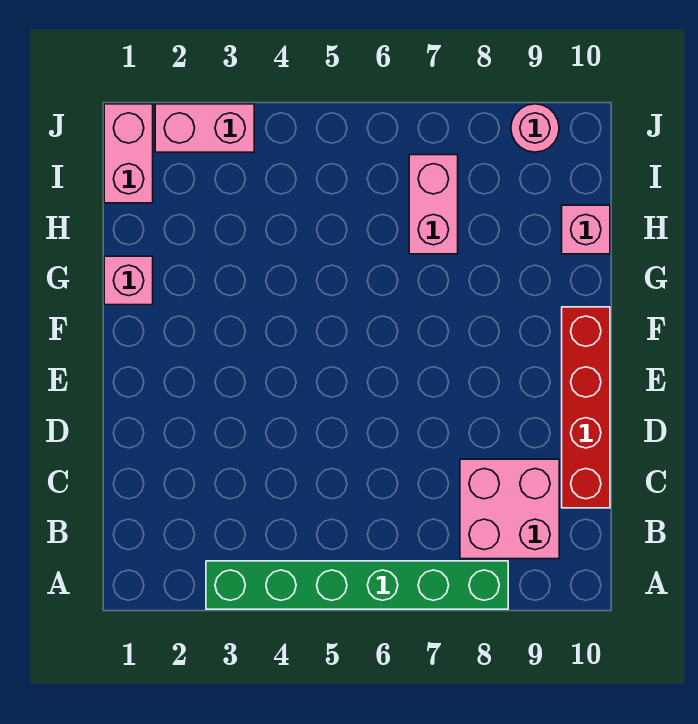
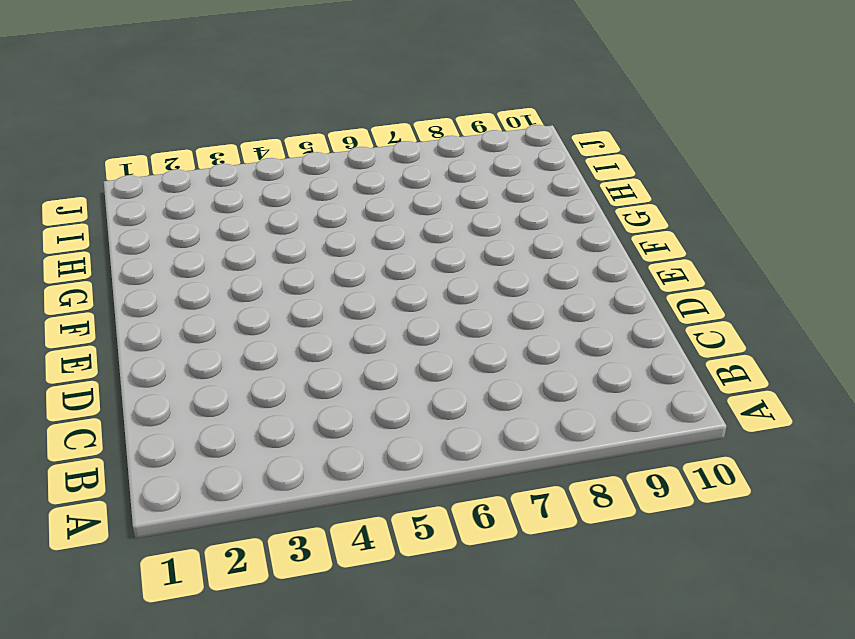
none -> green brick A3:A8 level 1
none -> pink brick B8:C9 level 1

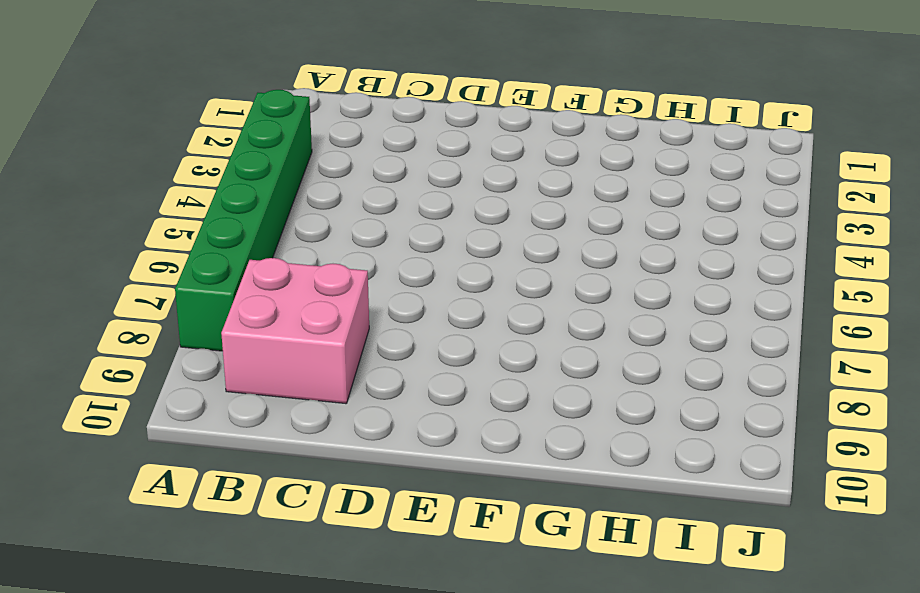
none -> red brick C10:F10 level 1
none -> pink brick G1 level 1

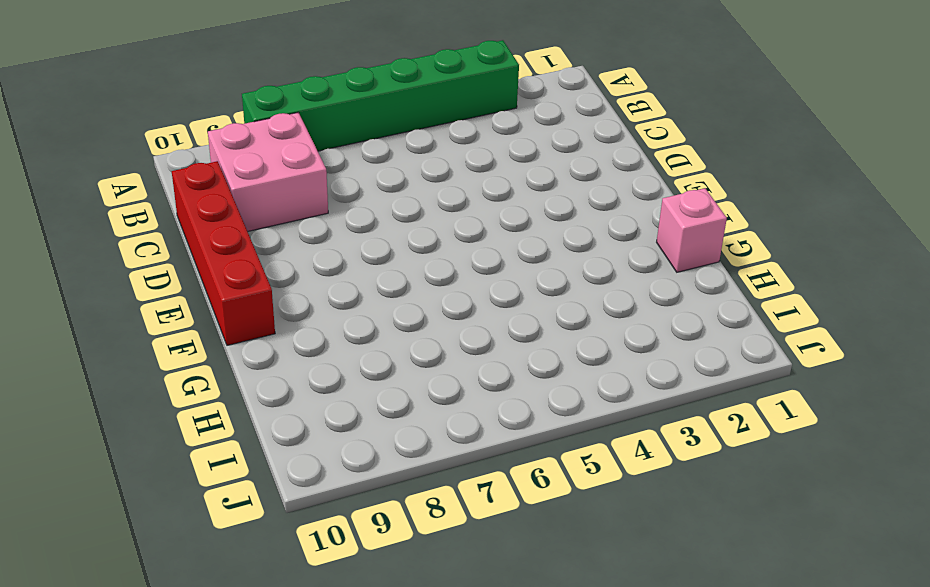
none -> pink brick H7:I7 level 1
none -> pink brick H10 level 1

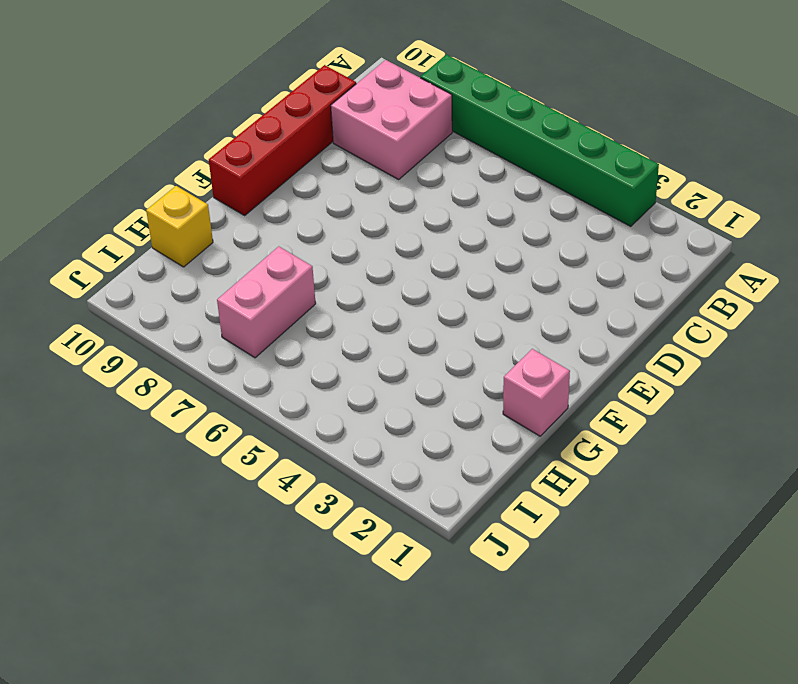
yellow brick H10 level 1 -> pink brick H10 level 1
none -> pink brick I1:J1 level 1
none -> pink brick J2:J3 level 1

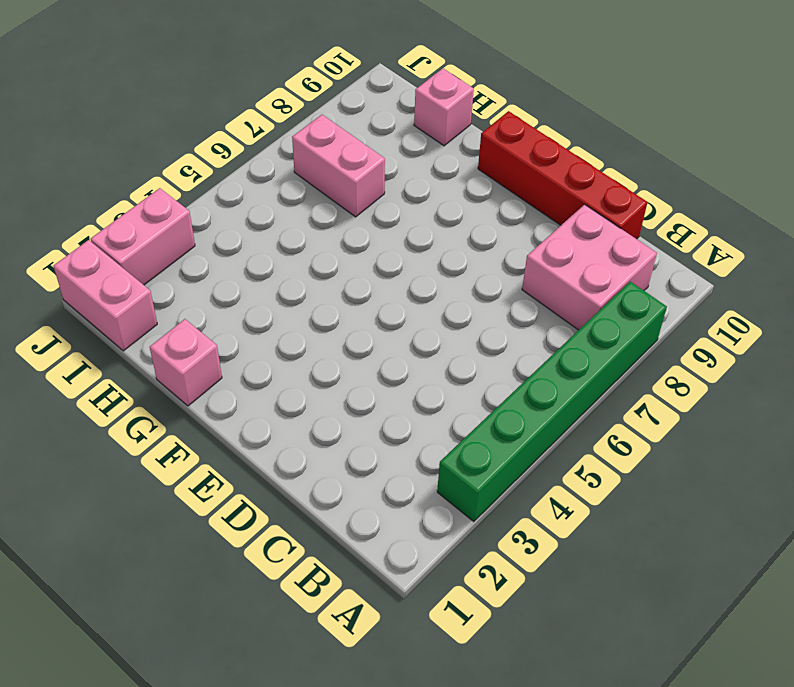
none -> pink round brick J9 level 1

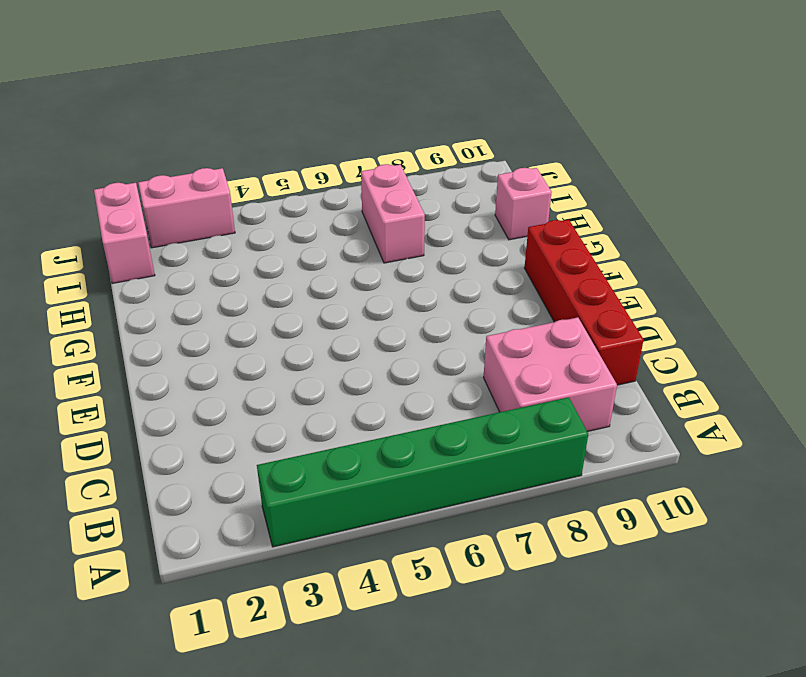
none -> pink brick G1 level 1
none -> pink round brick J9 level 1

